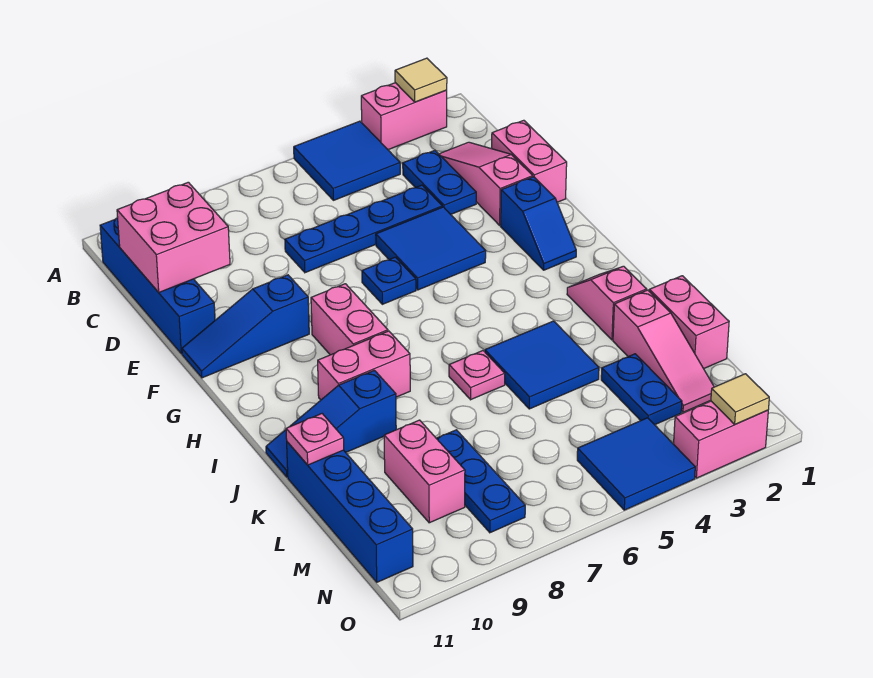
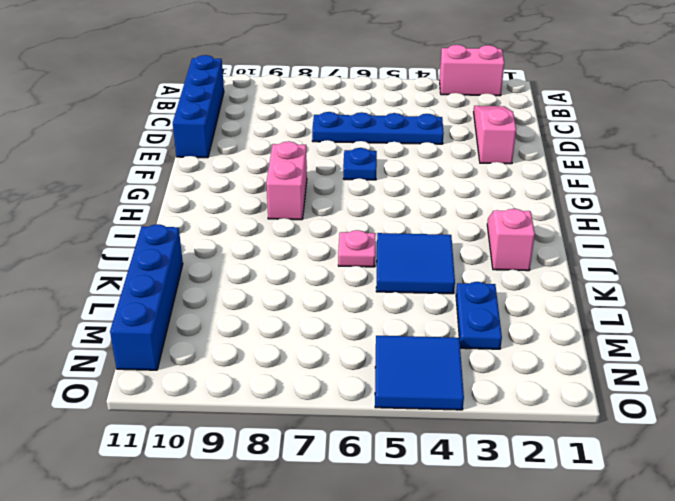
none -> blue tile A4:B5 level 1
none -> blue plate C3:D3 level 1
none -> pink brick D1:E1 level 1

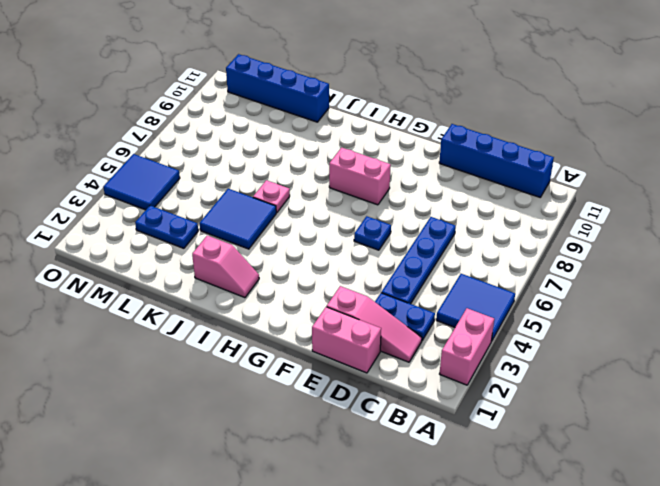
none -> blue tile E4:F5 level 1
none -> blue slope F2:G2 level 1 top F
none -> blue slope F9:F11 level 1 top 9

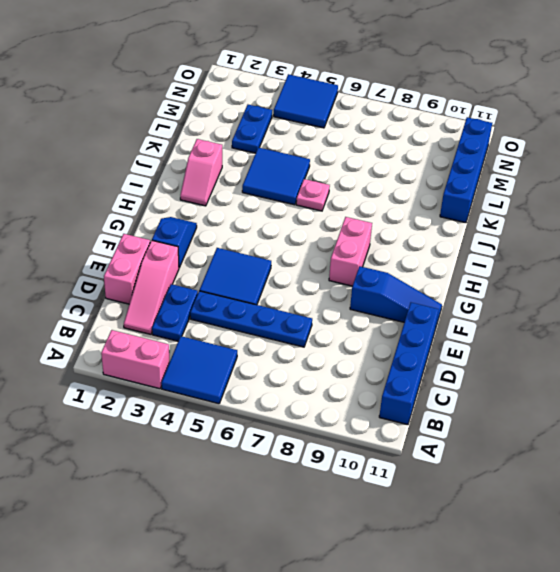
none -> blue plate F6 level 1
none -> pink brick I8:I9 level 1
none -> blue slope J9:J11 level 1 top 9

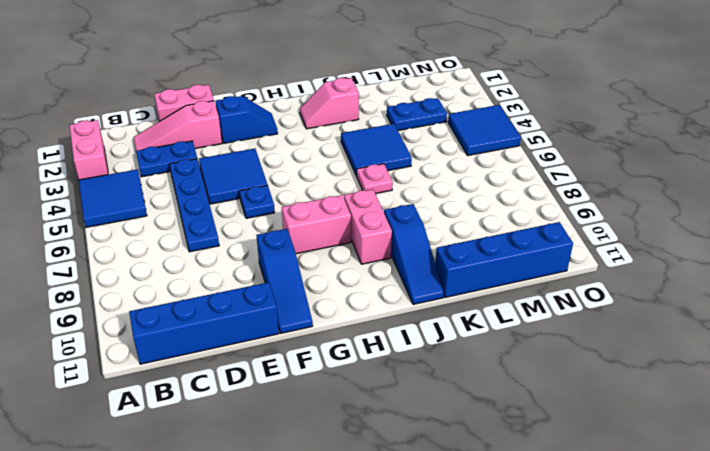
none -> pink brick K1:L1 level 1
none -> pink slope K2:M2 level 1 top K
none -> blue plate L8:N8 level 1

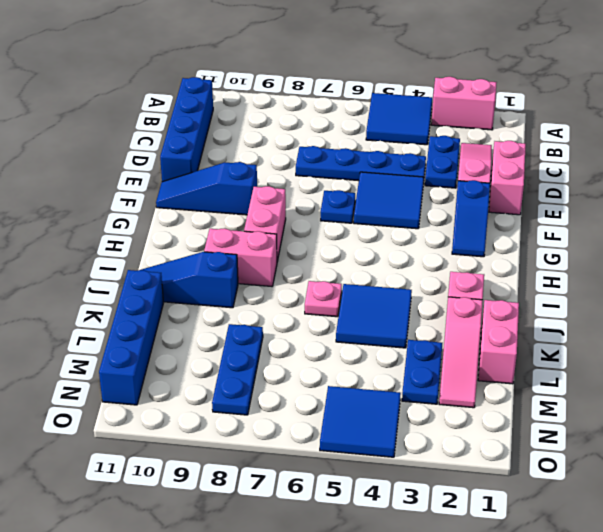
none -> pink brick L9:M9 level 1
none -> pink brick O2:O3 level 1
none -> tan tile A2 level 2

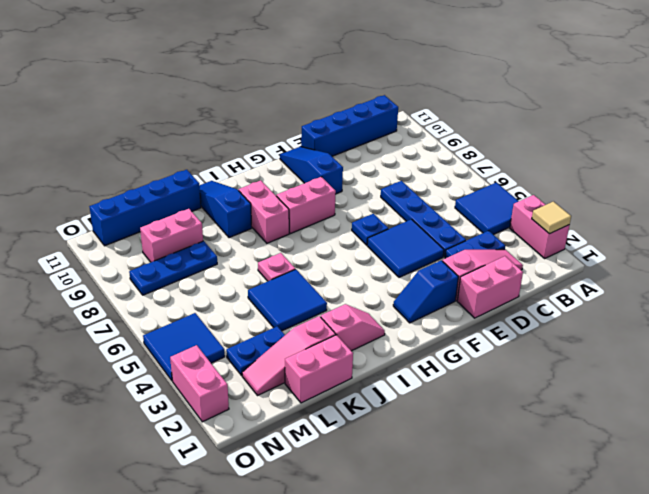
none -> pink brick C10:D11 level 2
none -> pink plate K11 level 2
none -> tan tile O2 level 2

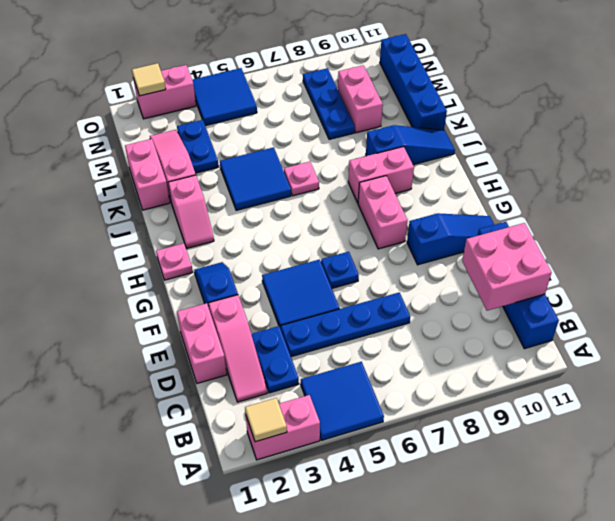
pink plate H1 level 1 -> pink plate K11 level 2

